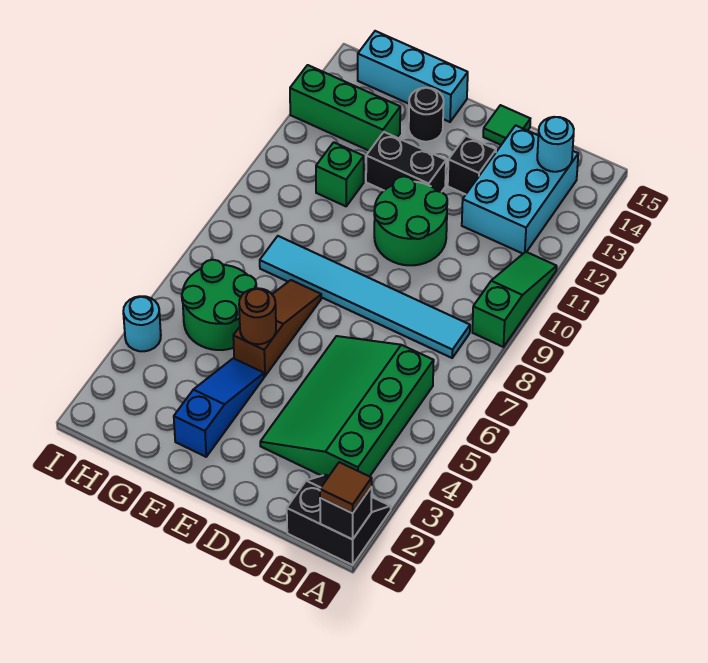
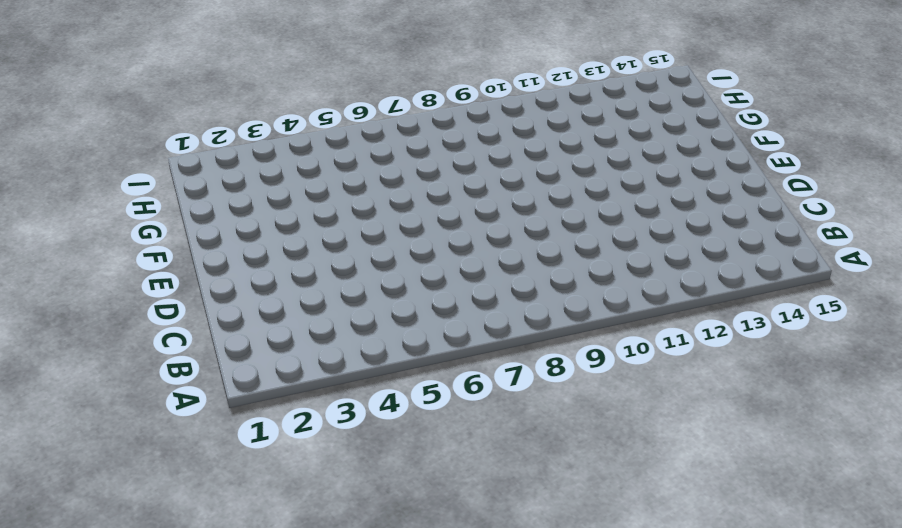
none -> black slope A1:B2 level 1 top 1
none -> green slope A9:A11 level 1 top 9
none -> green slope B3:D6 level 1 top B

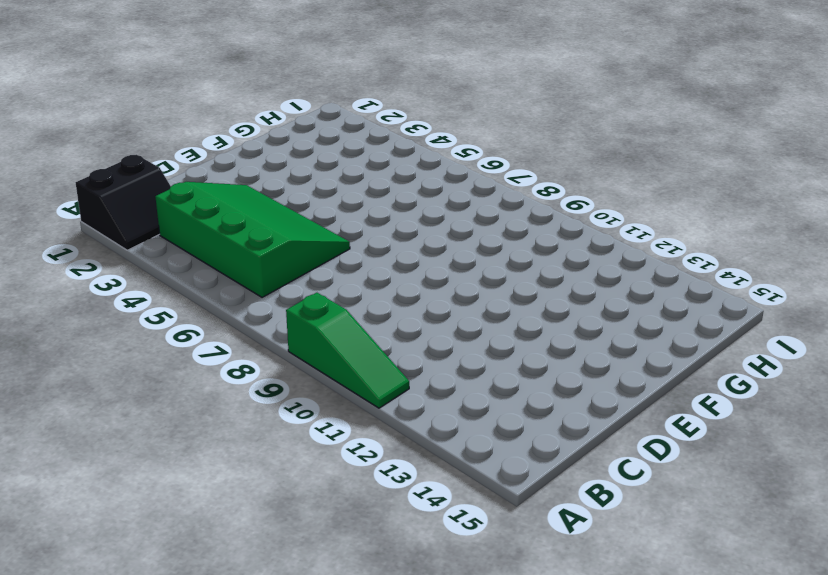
none -> cyan tile B8:G8 level 1
none -> cyan brick B12:C14 level 1
none -> green round brick D10:E11 level 1

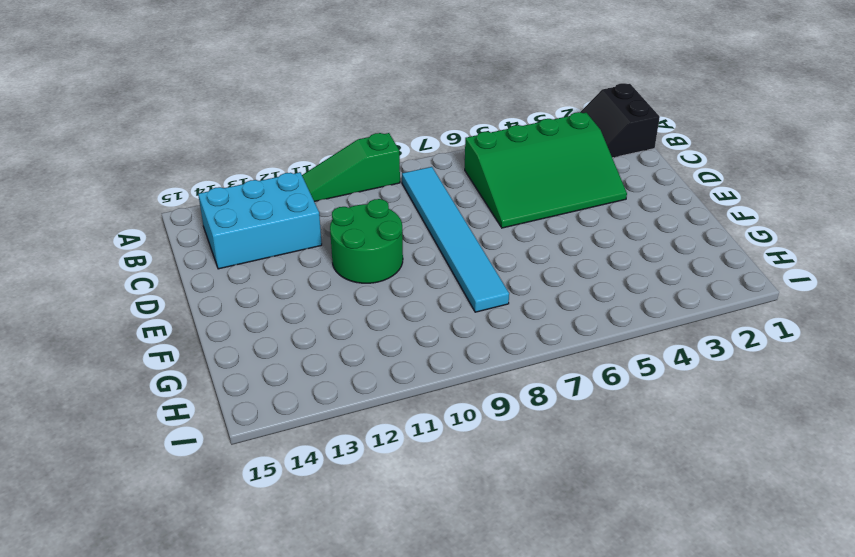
none -> black brick D13 level 1
none -> green tile D15 level 1
none -> black brick E12:F12 level 1

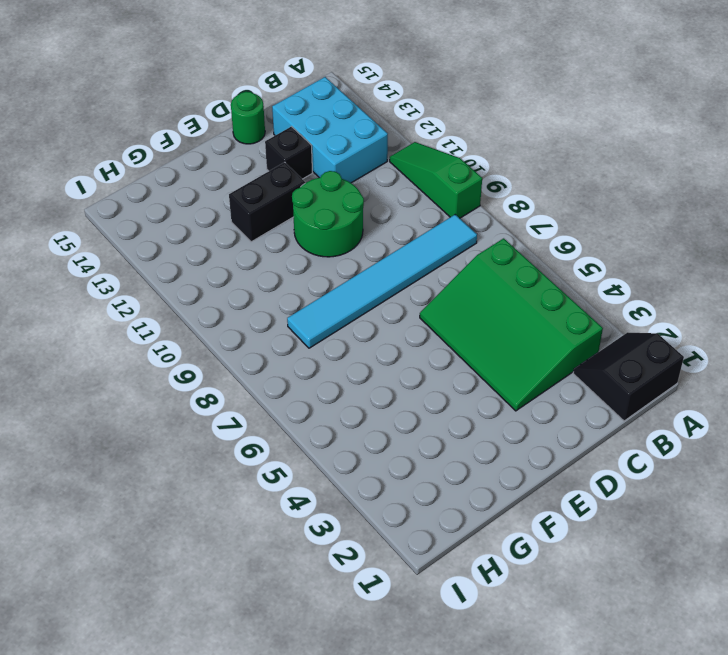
green round brick D15 level 1 -> green tile D15 level 1
none -> blue slope F2:F4 level 1 top 2
none -> brown slope F5:F7 level 1 top 5
none -> black round brick F14 level 1

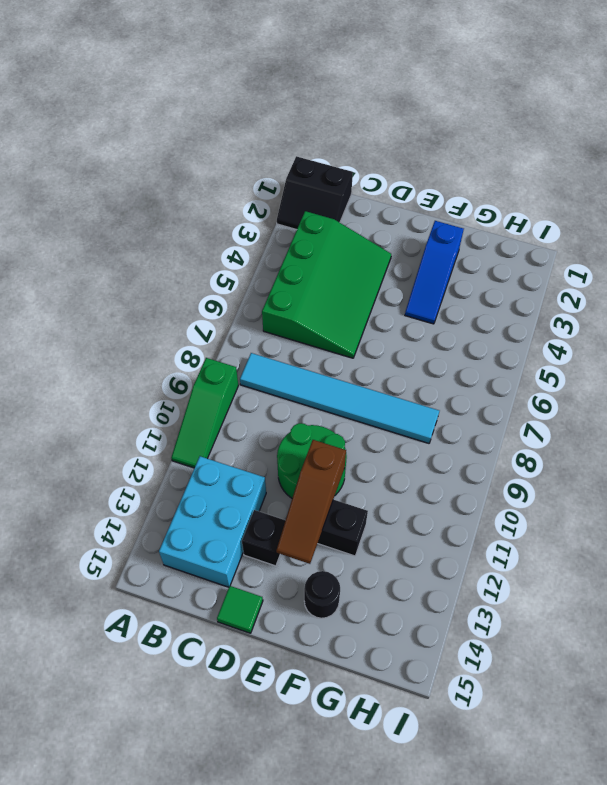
brown slope E11:E13 level 2 top 11 -> brown slope F5:F7 level 1 top 5
none -> cyan brick F15:H15 level 1
none -> green round brick G5:H6 level 1
none -> green brick G11 level 1

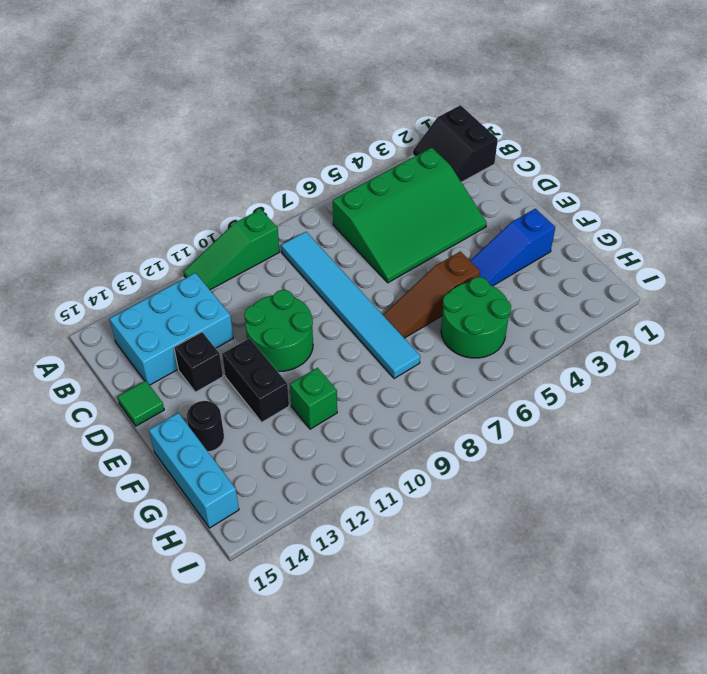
none -> green brick G13:I13 level 1
none -> cyan round brick I4 level 1
none -> black brick A1 level 2

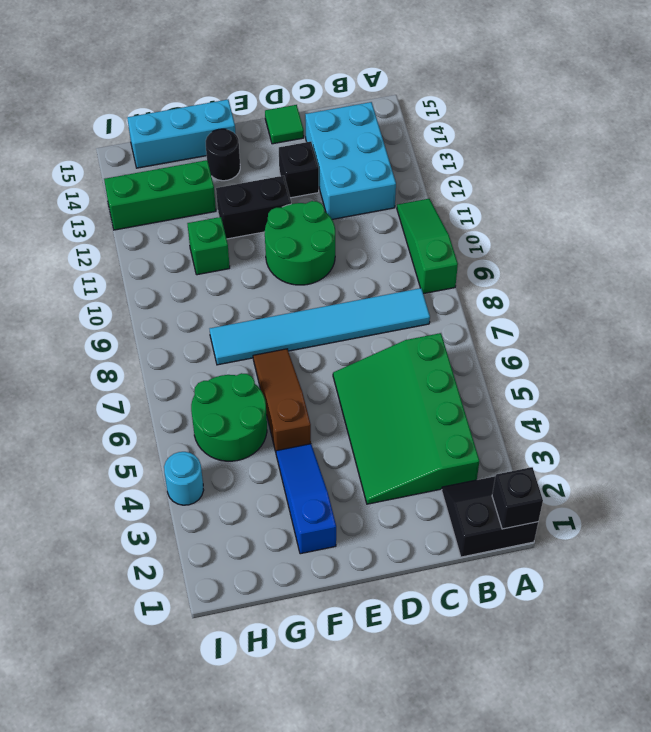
none -> cyan round brick B14 level 2
none -> brown round brick F5 level 2
none -> brown tile A1 level 3

